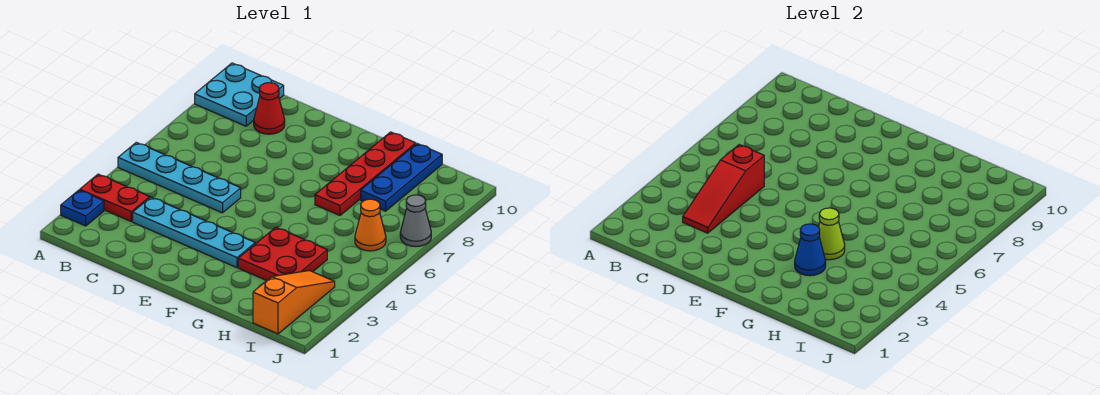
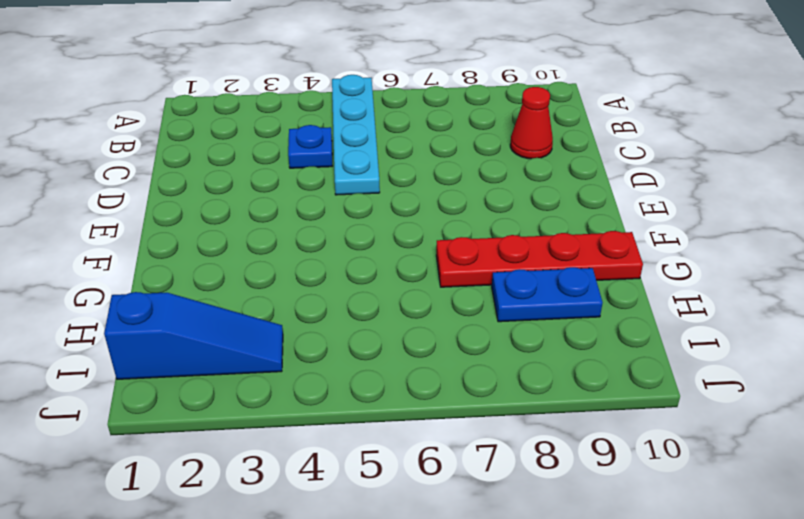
blue plate C4 level 1 -> blue plate A2 level 1
blue plate H8:H9 level 1 -> blue plate H8:H10 level 1
blue slope I1:I3 level 1 top 1 -> orange slope I1:I3 level 1 top 1
none -> red plate A3:B3 level 1
none -> cyan plate A9:B10 level 1
none -> cyan plate C3:F3 level 1

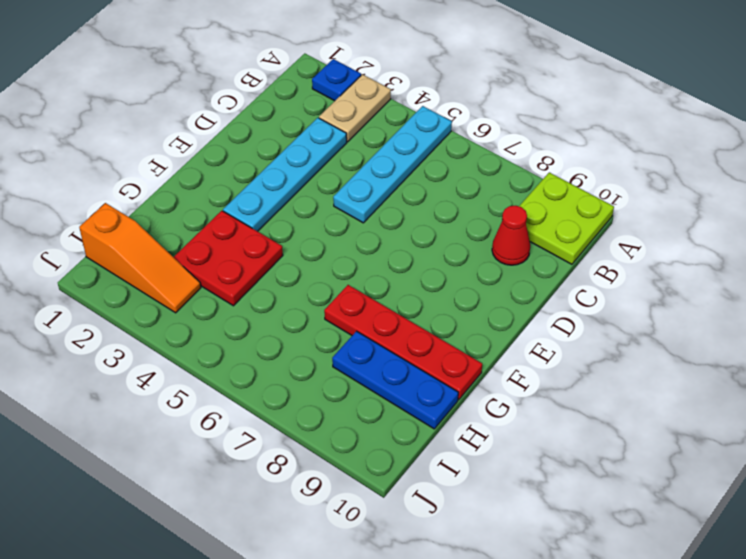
tan plate A3:B3 level 1 -> red plate A3:B3 level 1
lime plate A9:B10 level 1 -> cyan plate A9:B10 level 1
none -> orange cone I6 level 1
none -> grey cone J7 level 1
none -> red slope C3:C5 level 2 top 5

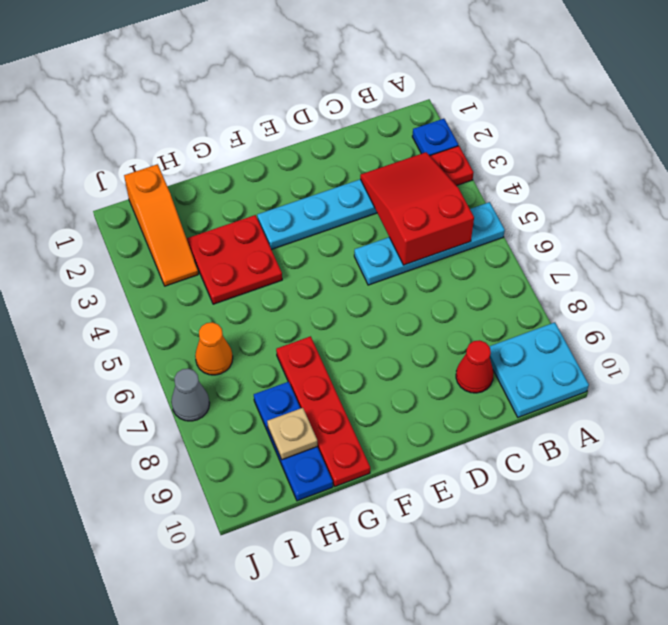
red slope B3:C5 level 2 top 5 -> red slope C3:C5 level 2 top 5
tan plate H9 level 2 -> none
none -> blue cone G3 level 2
none -> lime cone G4 level 2

